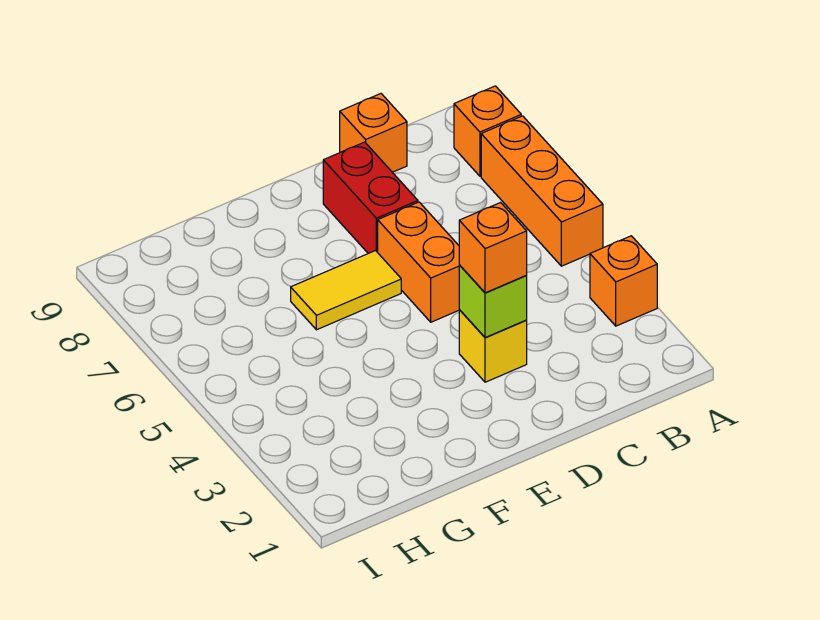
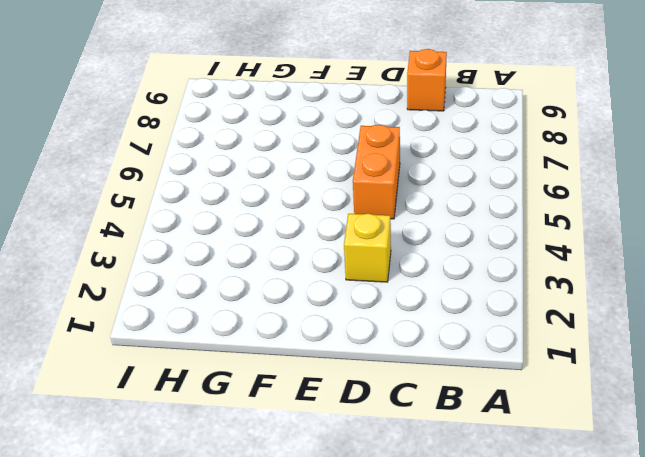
none -> orange brick A3 level 1
none -> orange brick A5:A7 level 1

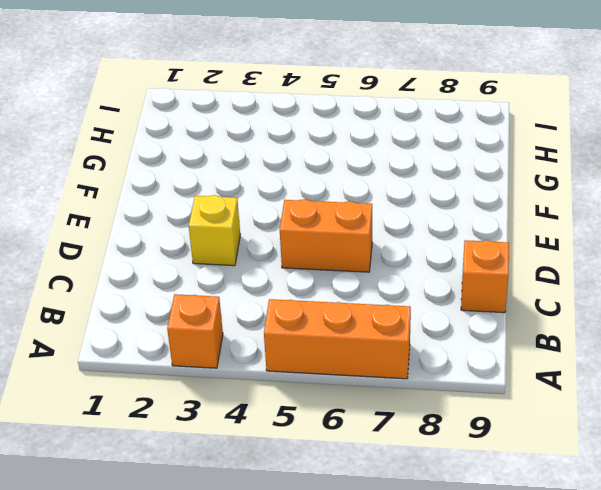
none -> orange brick A8 level 1
none -> red brick D7:D8 level 1

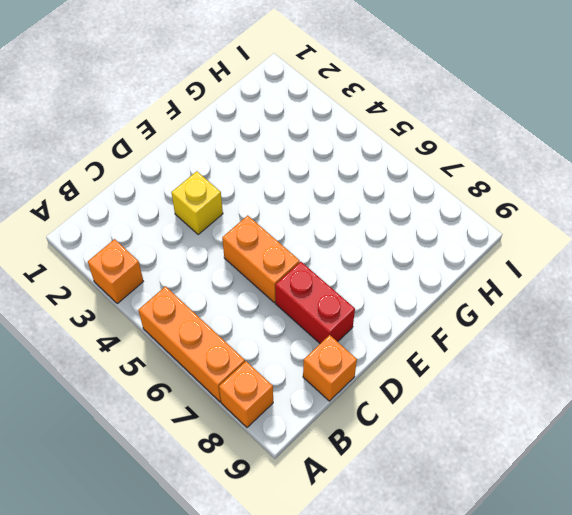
none -> yellow tile E6:F6 level 1
none -> lime brick D3 level 2

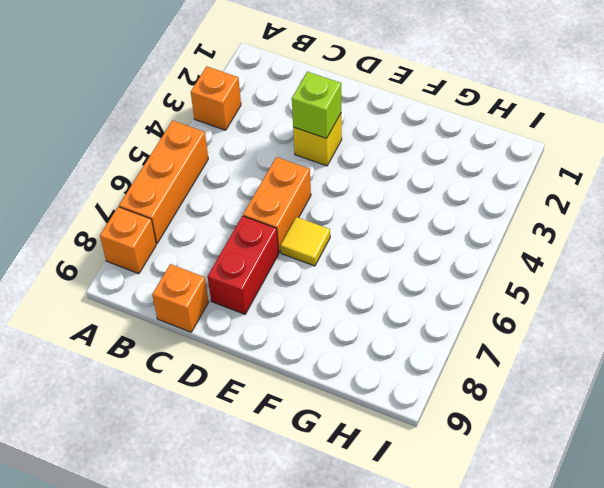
yellow tile E6 level 1 -> yellow tile E6:F6 level 1
none -> orange brick D3 level 3

